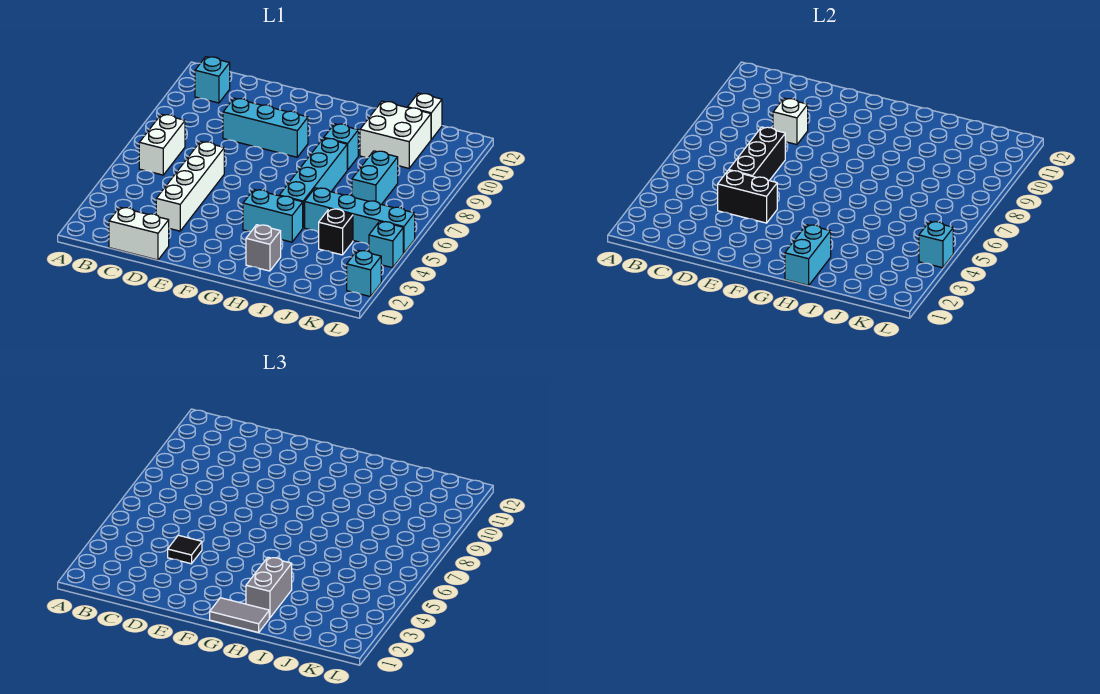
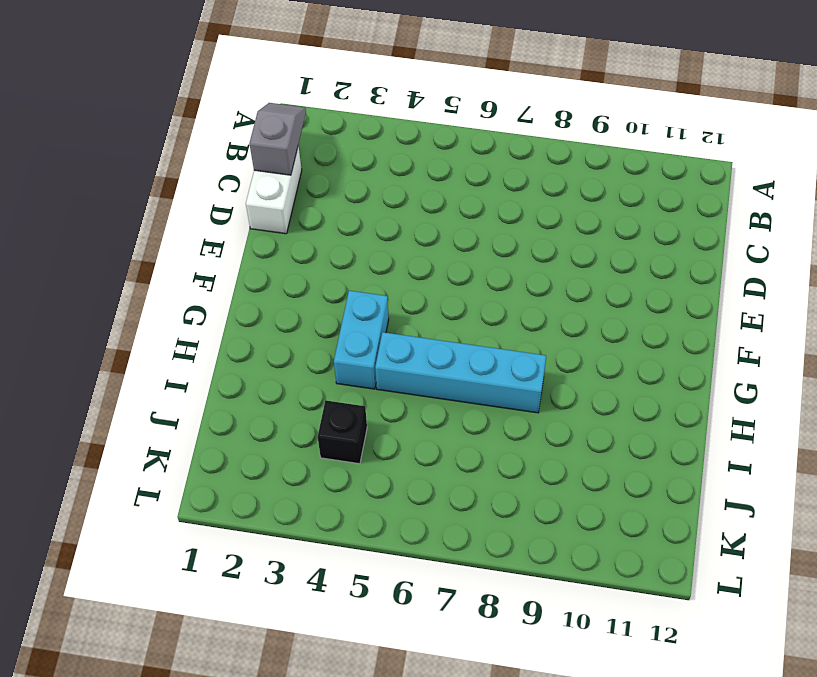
grey slope B1:C1 level 2 top C -> none
none -> white brick B6:B7 level 1
none -> cyan brick B11 level 1
none -> white brick D3:D6 level 1

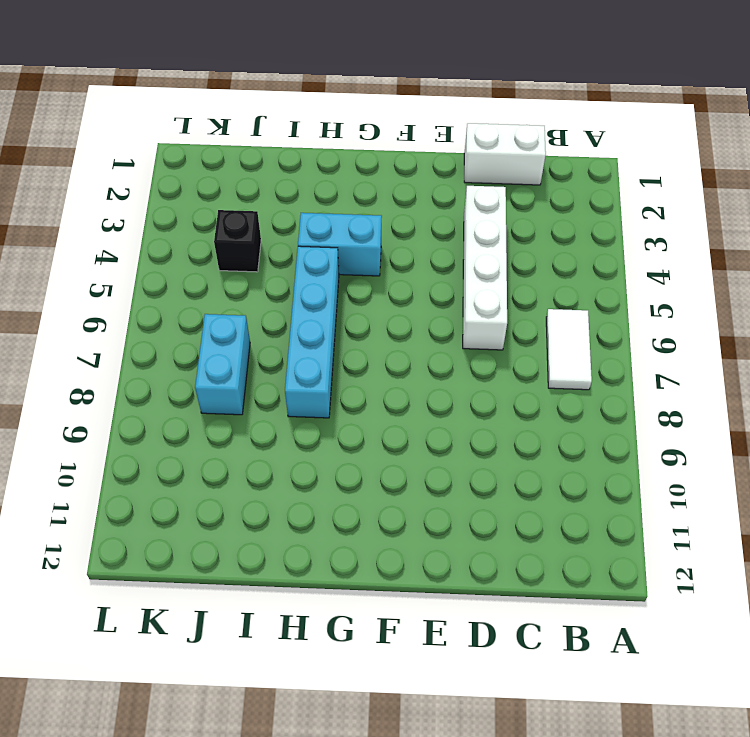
white tile B6:B7 level 1 -> white brick B6:B7 level 1
none -> cyan brick B11 level 1
none -> cyan brick D9:F9 level 1
none -> grey brick H2 level 1

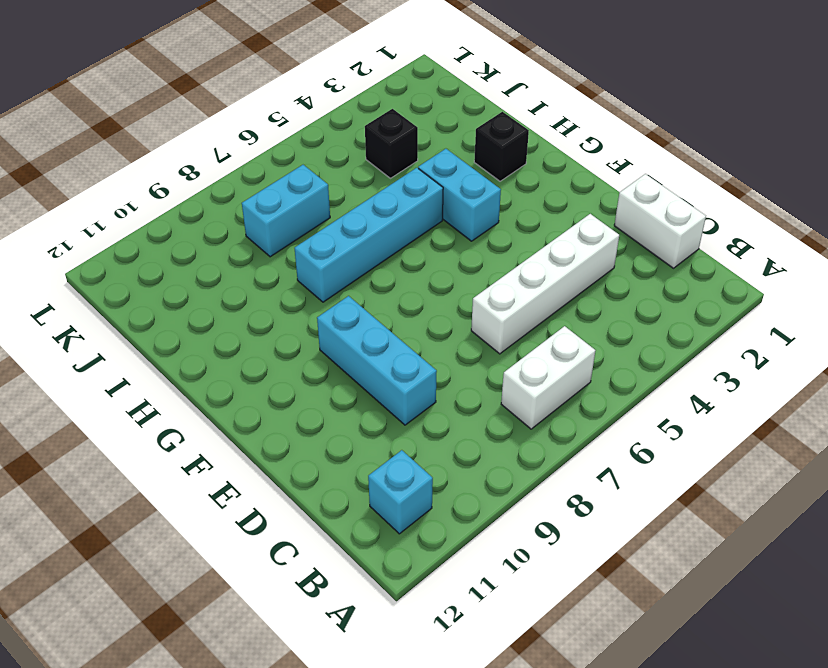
black brick H2 level 1 -> grey brick H2 level 1
none -> cyan brick H9 level 1
none -> cyan brick I5:L5 level 1
none -> white brick I10:J11 level 1

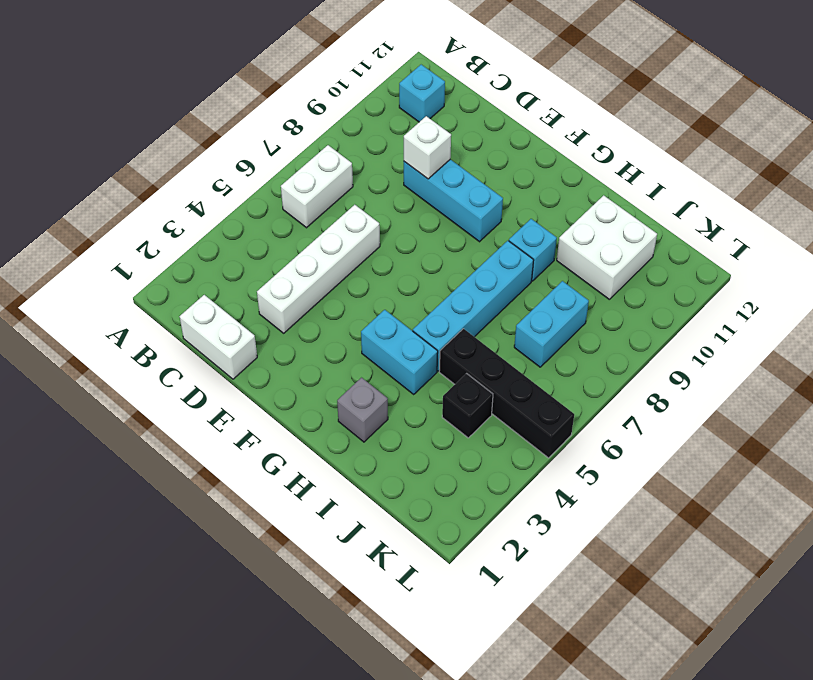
black brick I5:L5 level 1 -> cyan brick I5:L5 level 1
none -> white brick J12 level 1
none -> cyan brick L2 level 1
none -> cyan brick L4 level 1

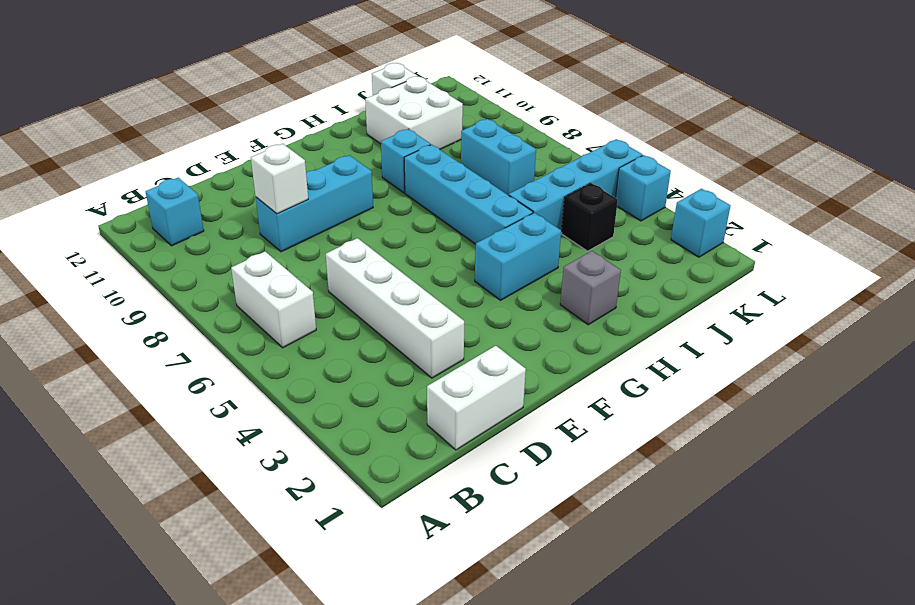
none -> black brick D4:E4 level 2
none -> black brick D5:D7 level 2
none -> cyan brick H1:H2 level 2

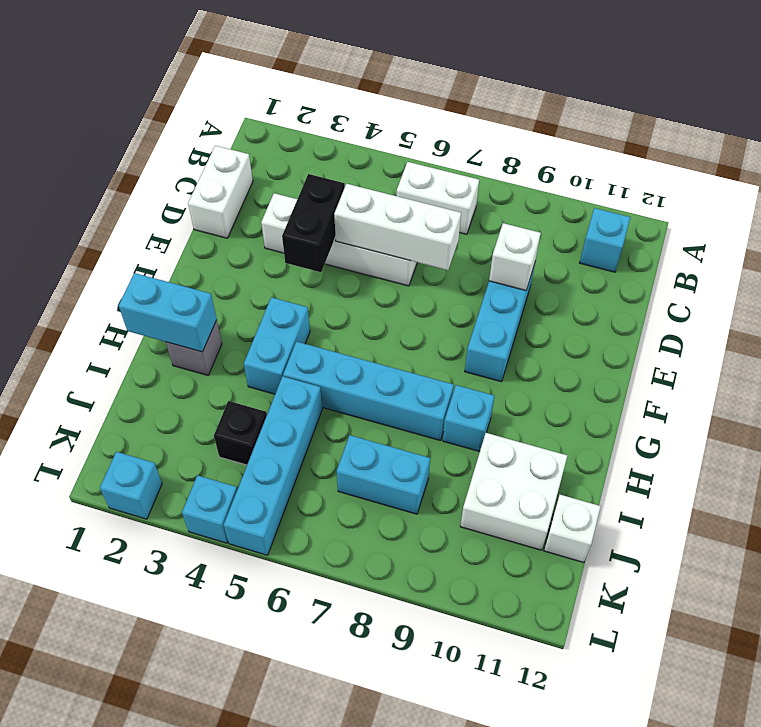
white brick D5:D7 level 2 -> black brick D5:D7 level 2
none -> cyan brick L4 level 2
none -> black tile D4 level 3
none -> grey tile G1:H1 level 3

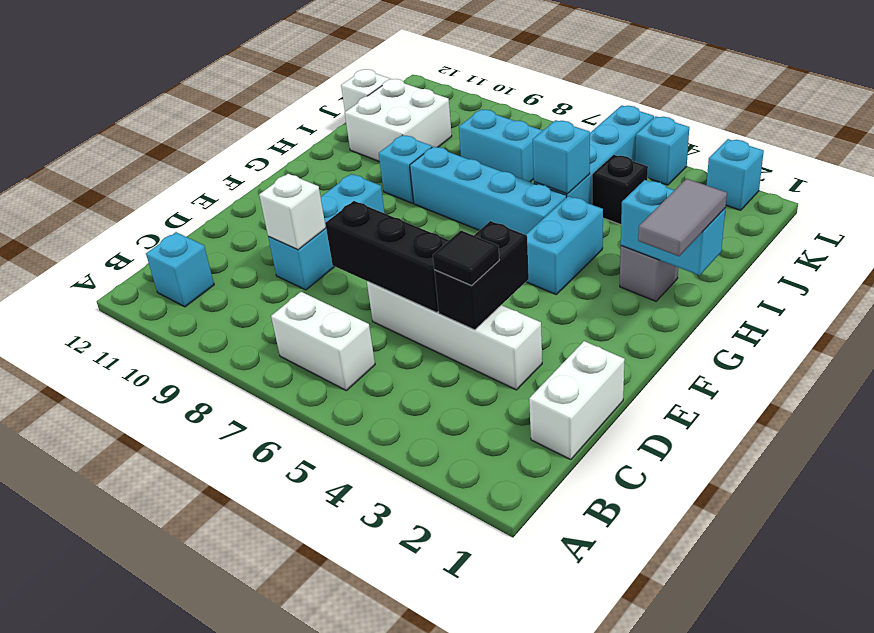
cyan brick I5 level 2 -> cyan brick L4 level 2
none -> grey brick H2:H3 level 3

